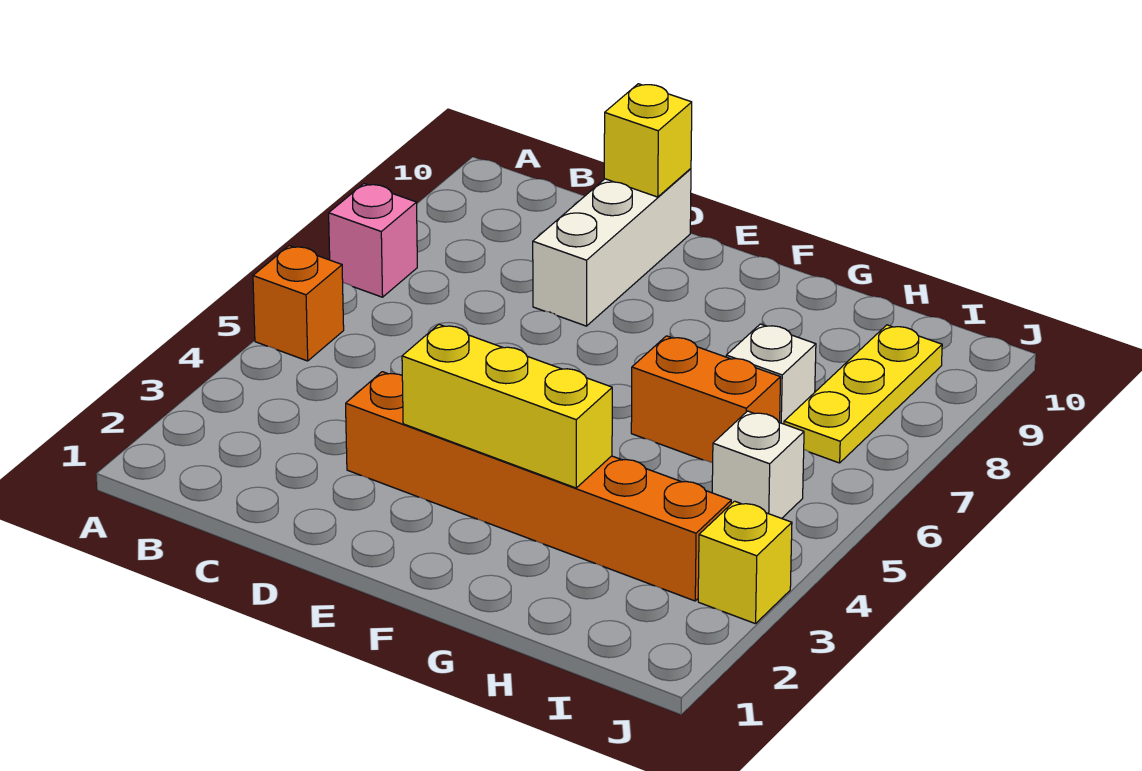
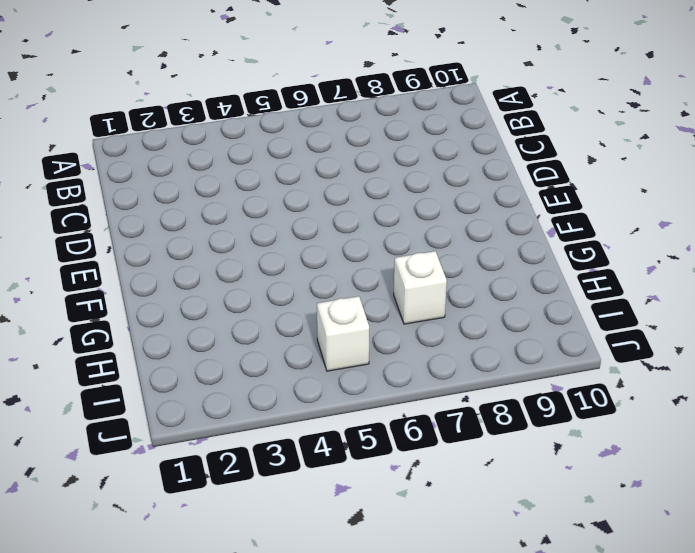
none -> orange brick A5 level 1
none -> pink brick A7 level 1

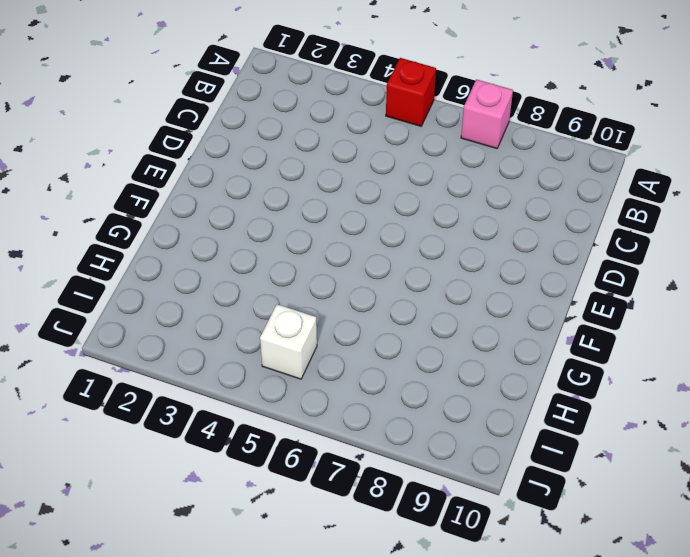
red brick A5 level 1 -> orange brick A5 level 1
none -> orange brick D3:I3 level 1
none -> white brick D8:D10 level 1

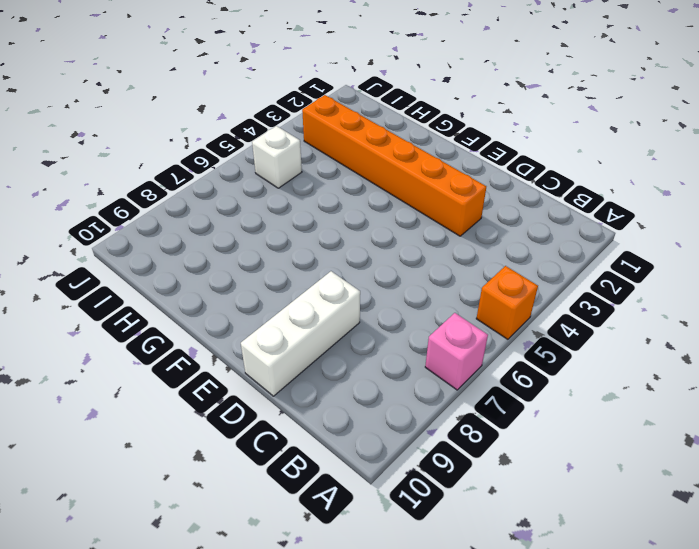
none -> orange brick G6:H6 level 1
none -> white brick H7 level 1

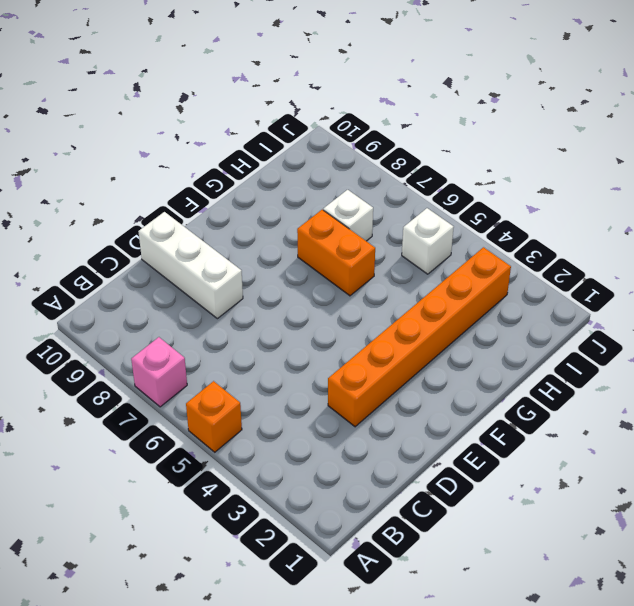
orange brick G6:G7 level 1 -> orange brick G6:H6 level 1
none -> yellow plate I7:I9 level 1
none -> yellow brick J3 level 1

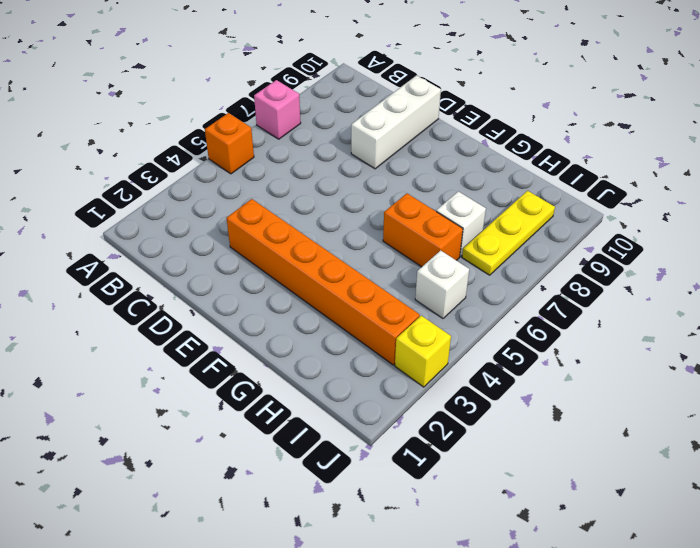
none -> yellow brick D10 level 2
none -> yellow brick E3:G3 level 2

